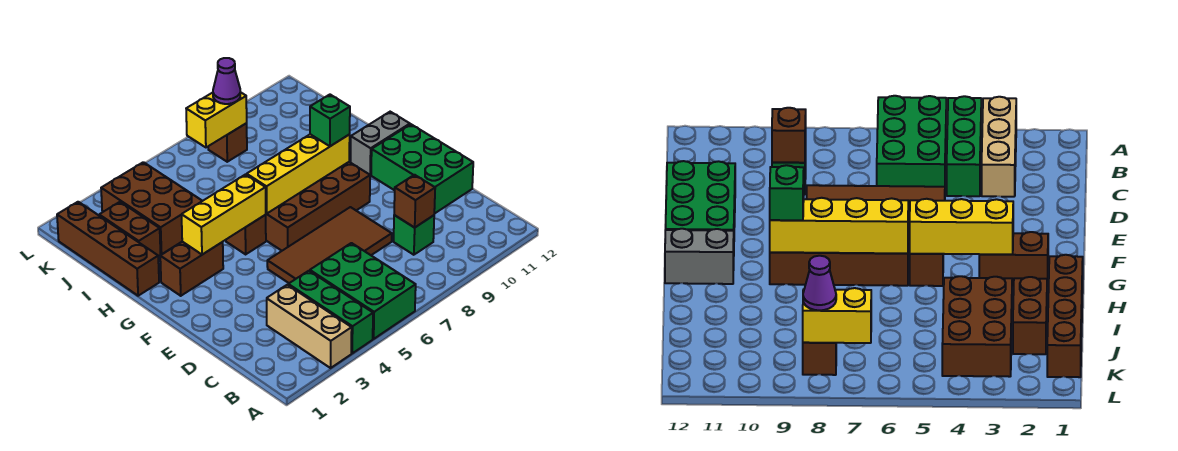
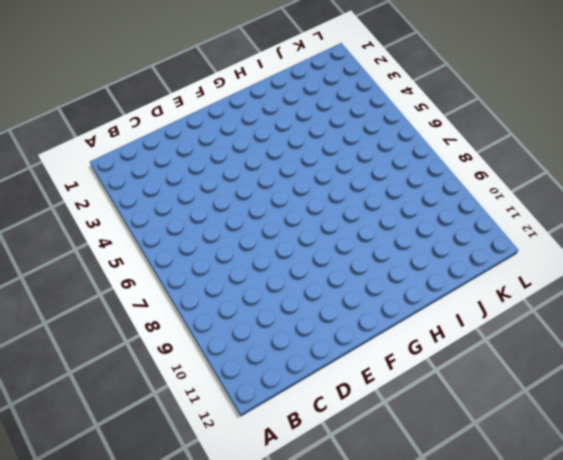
none -> tan brick A3:C3 level 1
none -> green brick A4:C4 level 1
none -> green brick A5:C6 level 1

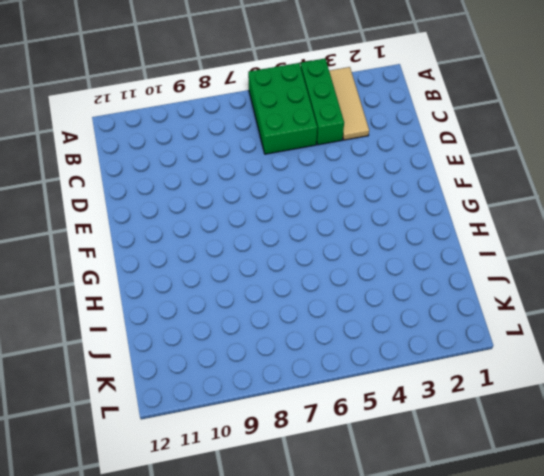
tan tile A3:C3 level 1 -> tan brick A3:C3 level 1
none -> green brick C9 level 1
none -> brown tile D5:E8 level 1
none -> green brick D11:F12 level 1

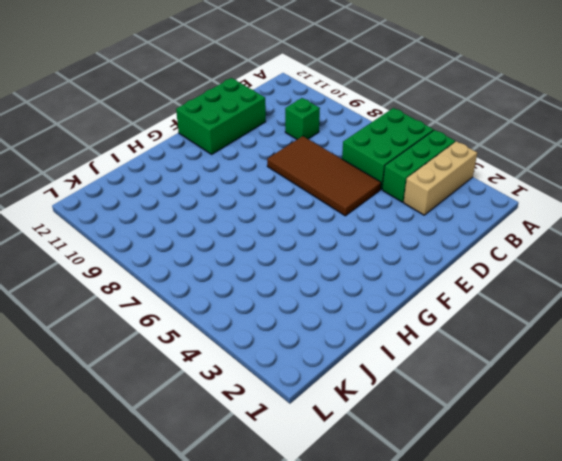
none -> brown brick F6:G9 level 1
none -> brown brick G2:G3 level 1
none -> brown brick G5 level 1

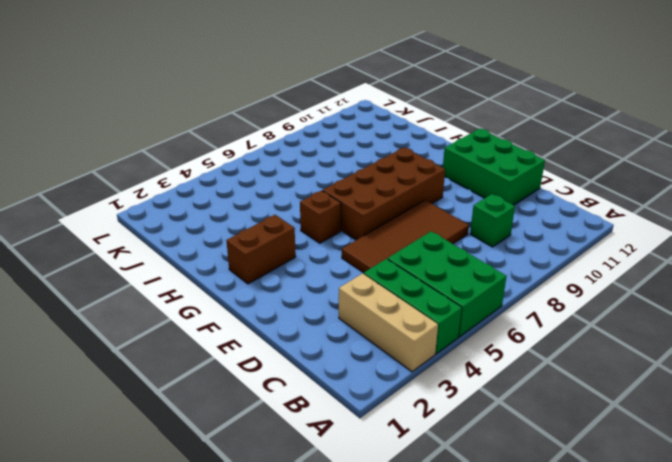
none -> grey brick G11:G12 level 1
none -> brown brick H1:K1 level 1
none -> brown brick I2:J2 level 1

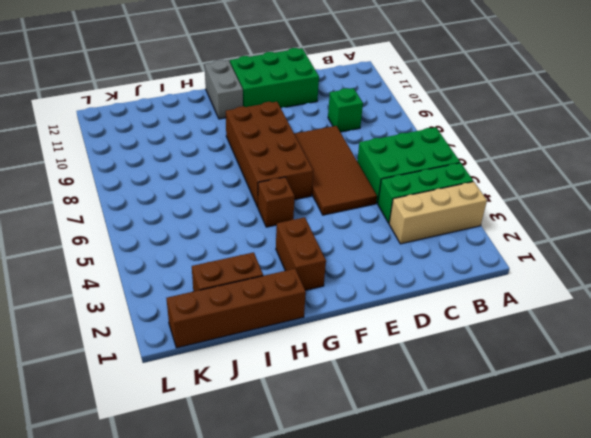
none -> brown brick I3:K4 level 1
none -> brown brick K8 level 1
none -> brown brick C9 level 2

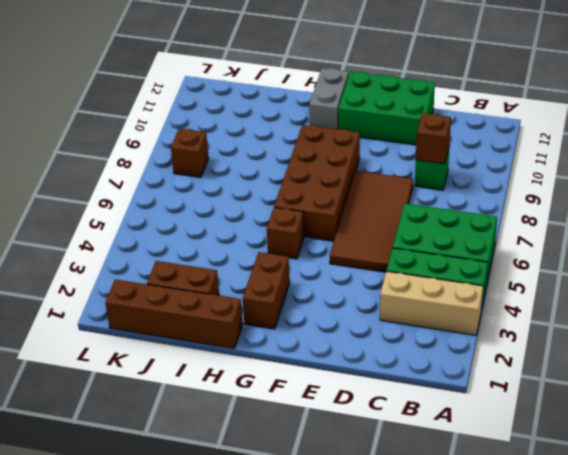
none -> brown brick I3:K4 level 1
none -> yellow brick G3:G5 level 2
none -> yellow brick G6:G9 level 2

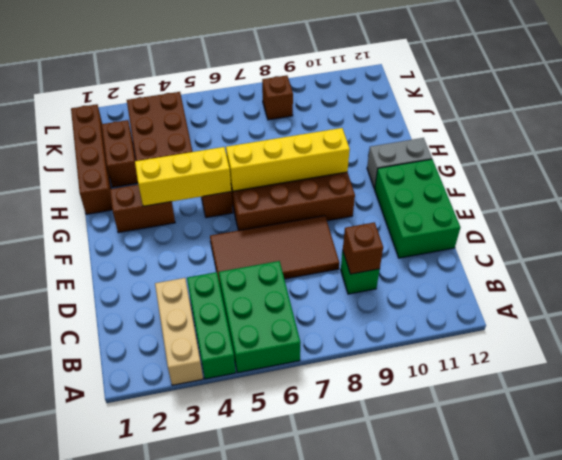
none -> yellow brick K7:K8 level 2
none -> green brick G9 level 3
none -> purple cone K8 level 3

